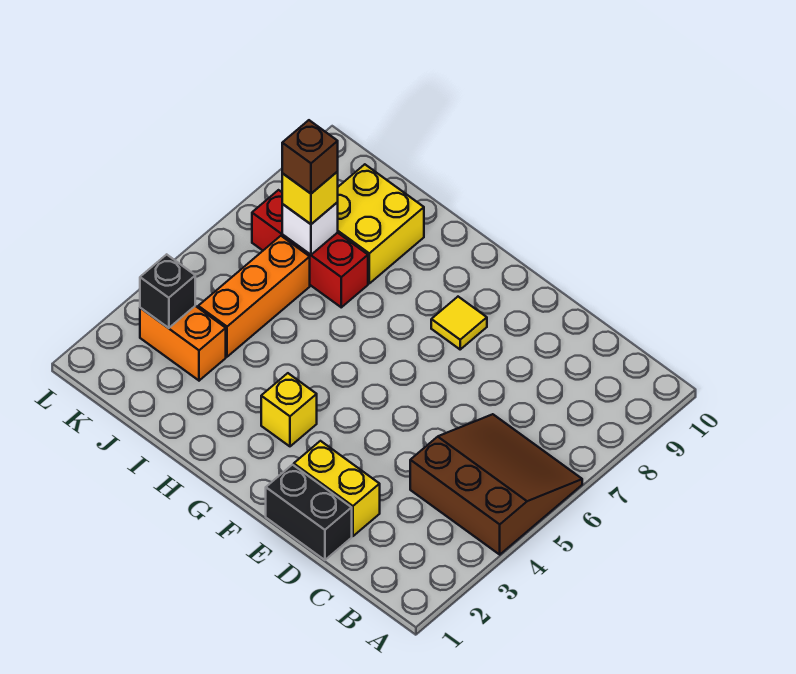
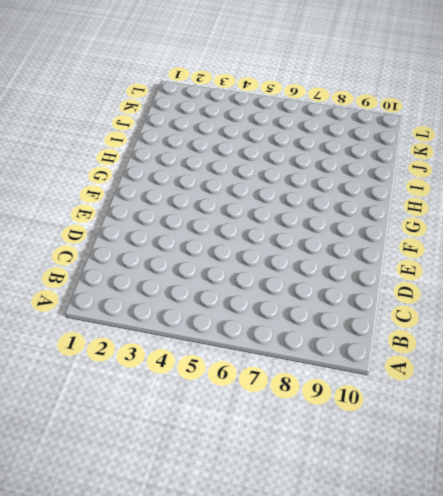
none -> brown slope A4:C6 level 1 top 4
none -> black brick D1:E1 level 1
none -> yellow brick D2:E2 level 1

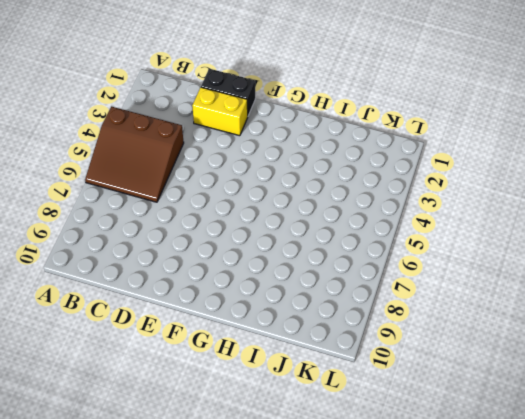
none -> yellow tile F8 level 1
none -> yellow brick G3 level 1
none -> red brick I7:K7 level 1

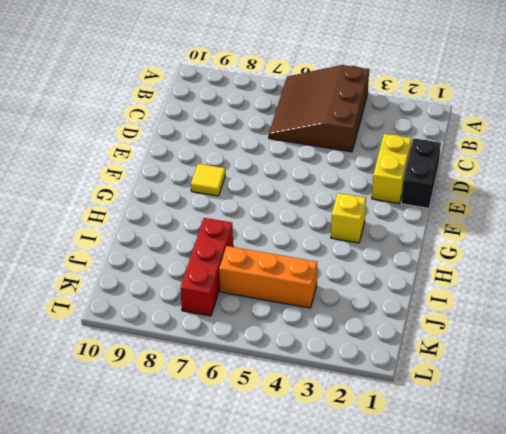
none -> yellow brick I8:J9 level 1
none -> orange brick J3:K3 level 1
none -> white brick J7 level 2

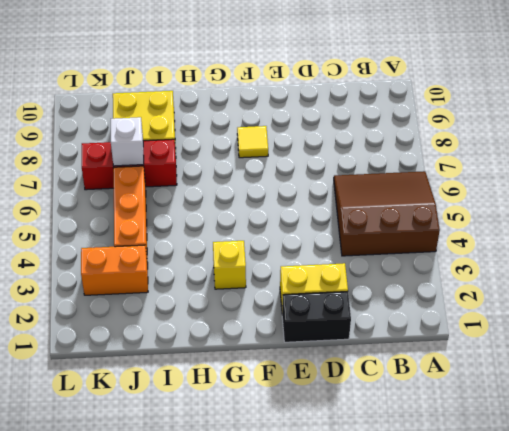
none -> black brick K3 level 2
none -> yellow brick J7 level 3
none -> brown brick J7 level 4

